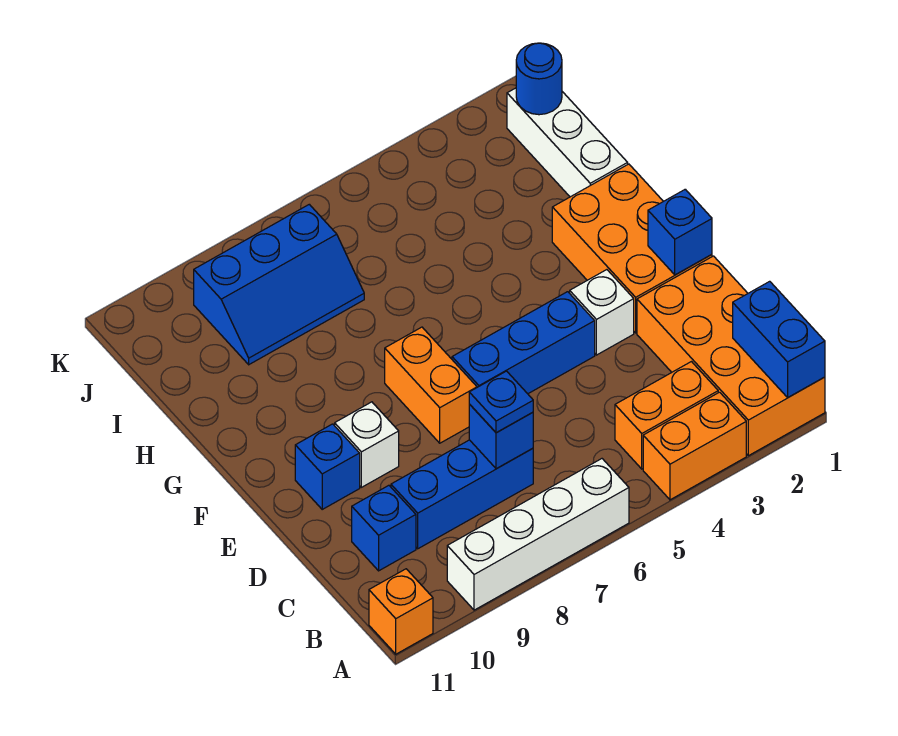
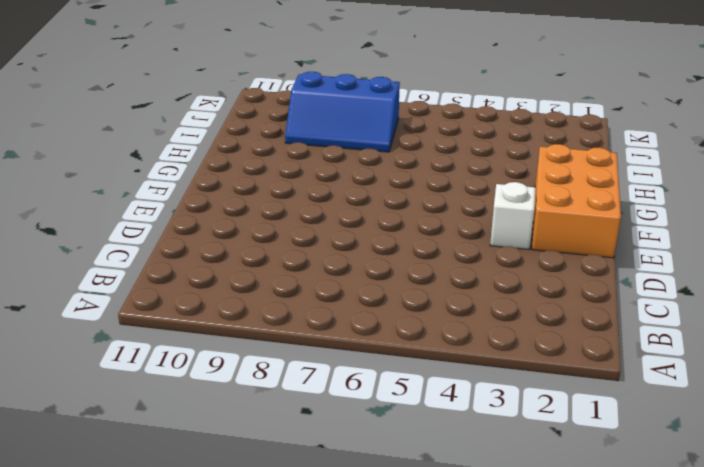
none -> orange brick A1:D2 level 1
none -> orange brick A3:A4 level 1
none -> white brick A6:A9 level 1

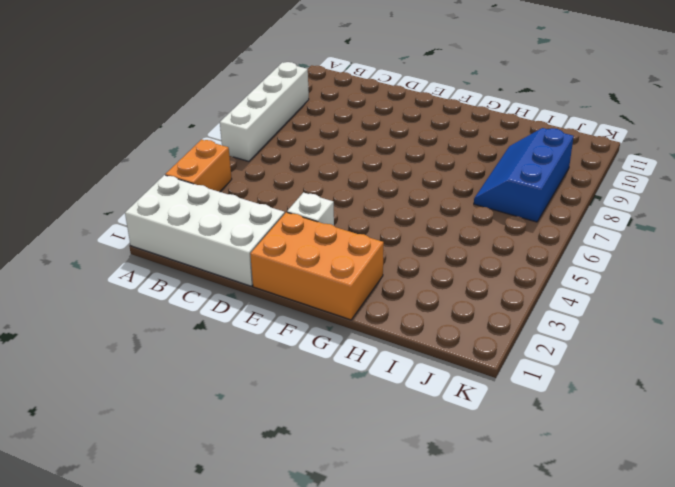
white brick A1:D2 level 1 -> orange brick A1:D2 level 1
none -> orange brick A11 level 1
none -> orange brick B3:B4 level 1
none -> blue brick C7:C9 level 1

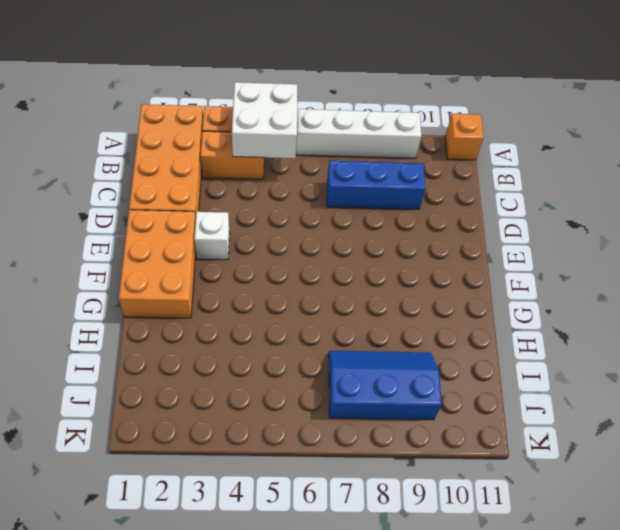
white brick A4:B5 level 2 -> none
none -> blue brick C10 level 1
none -> blue brick E4:E6 level 1
none -> orange brick E7:F7 level 1

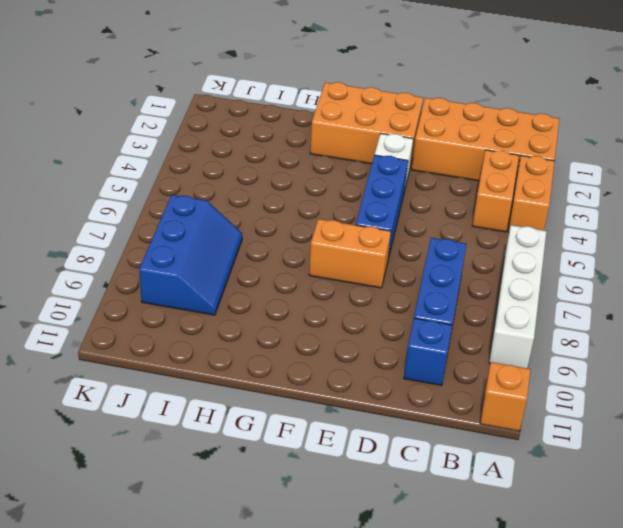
none -> white brick E9 level 1
none -> blue brick E10 level 1
none -> white brick H1:J1 level 1

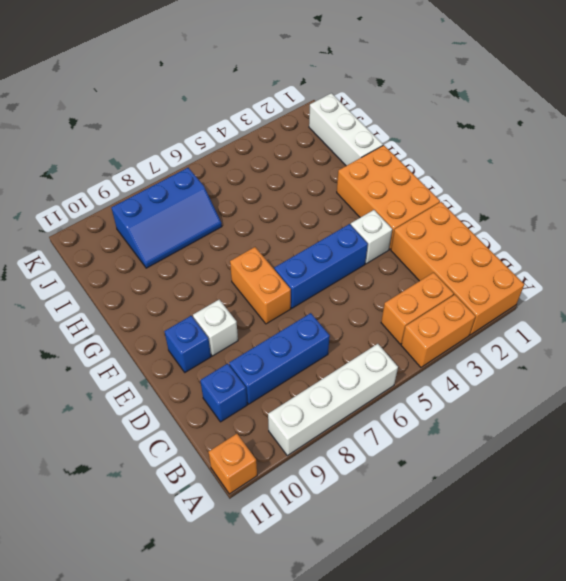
none -> blue brick A1:B1 level 2
none -> blue brick C7 level 2
none -> blue brick E1 level 2

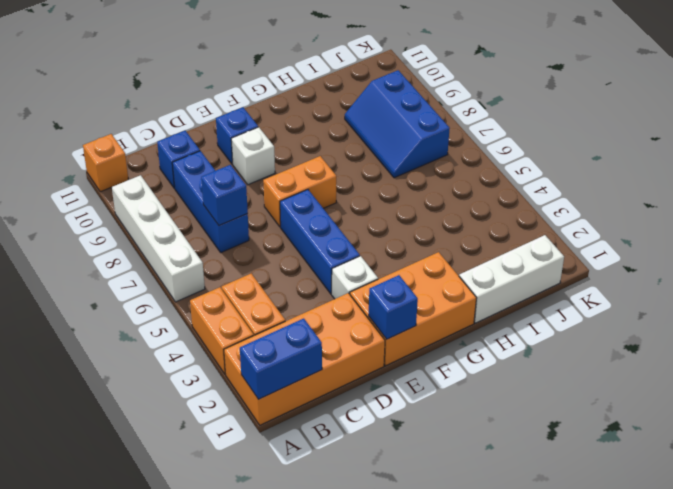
none -> blue round brick J1 level 2
none -> blue plate C7 level 3

